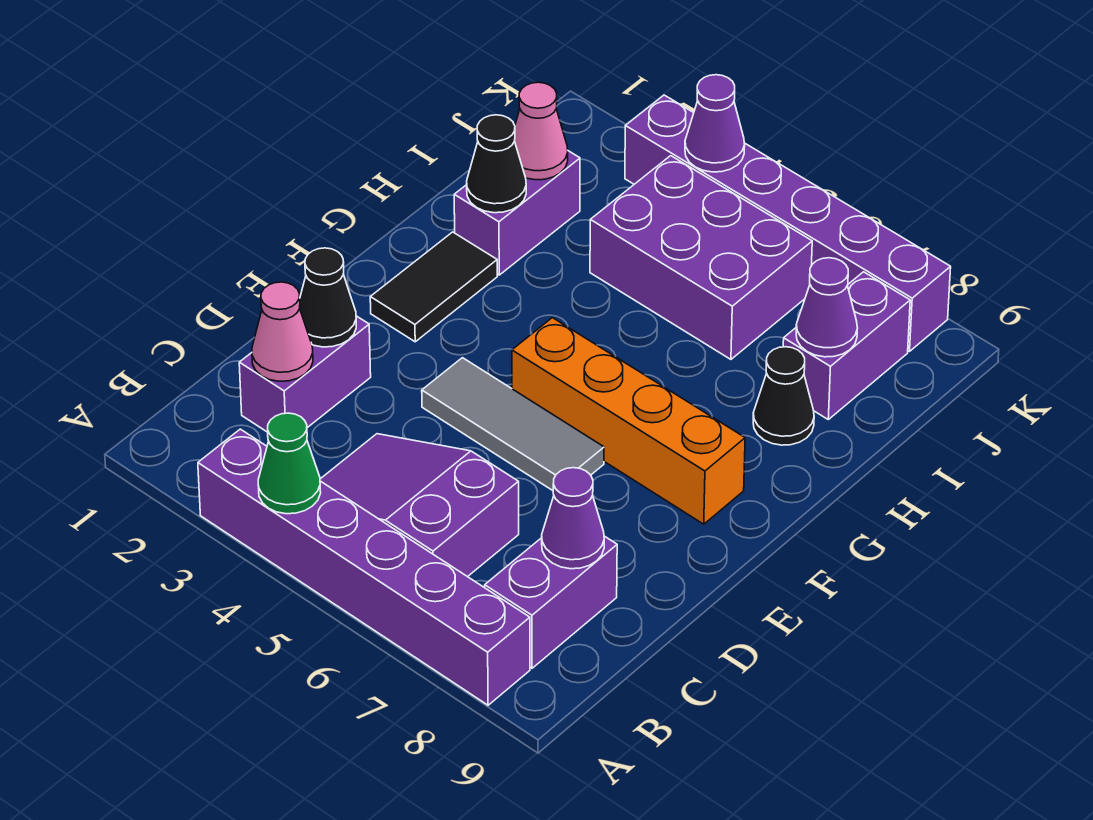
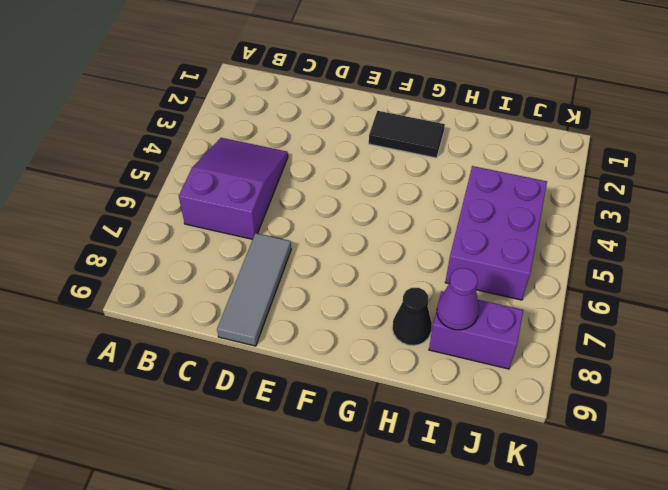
grey tile D7:D9 level 1 -> grey tile E4:E6 level 1
none -> purple brick A3:A8 level 1
none -> purple brick B8:C8 level 1
none -> purple brick C2:D2 level 1

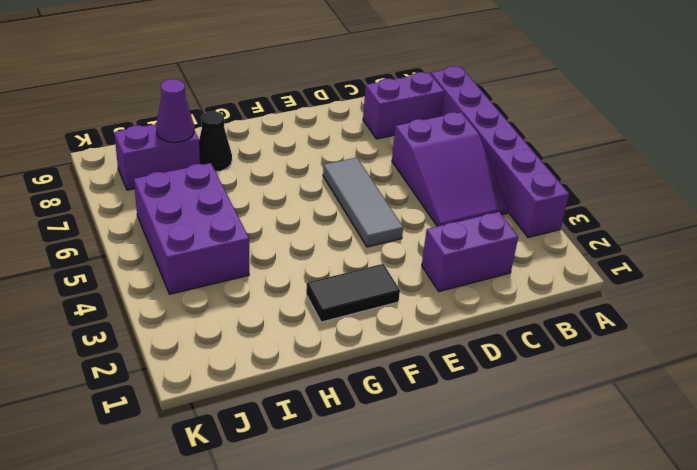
none -> orange brick F5:F8 level 1
none -> purple brick H2:I2 level 1
none -> purple brick K3:K8 level 1

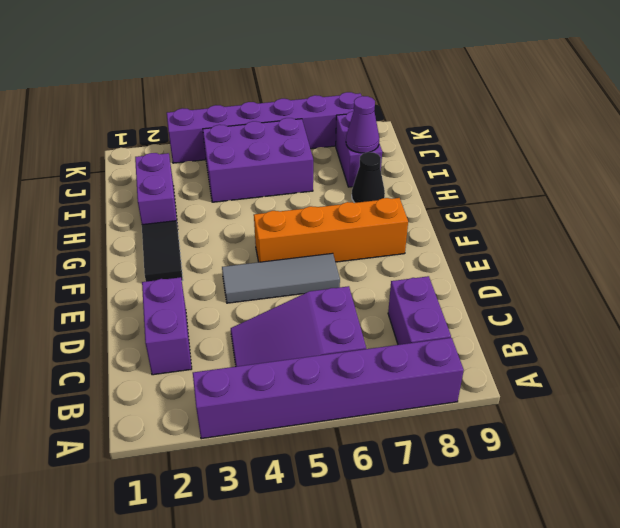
none -> green cone A4 level 2
none -> pink cone C2 level 2
none -> purple cone C8 level 2

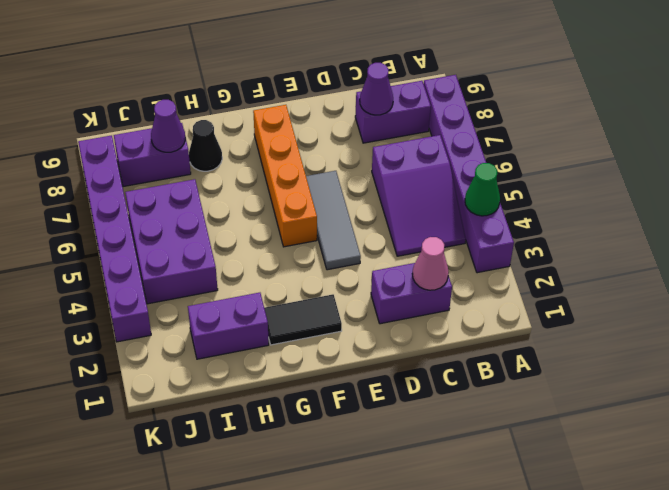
none -> black cone D2 level 2
none -> black cone H2 level 2
none -> pink cone I2 level 2

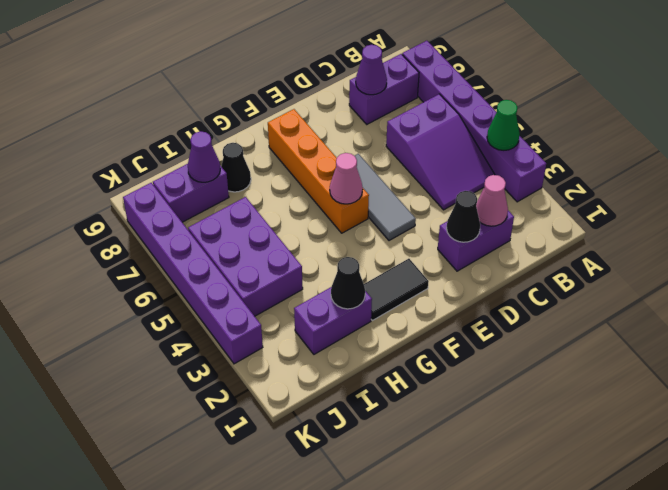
pink cone F5 level 2 -> pink cone I2 level 2
none -> purple cone K4 level 2

